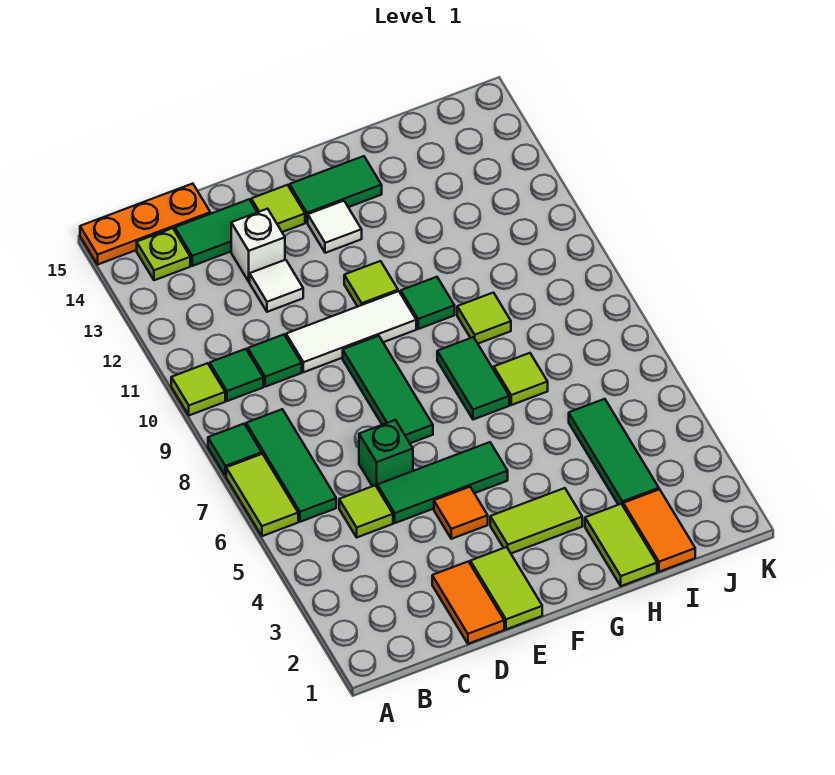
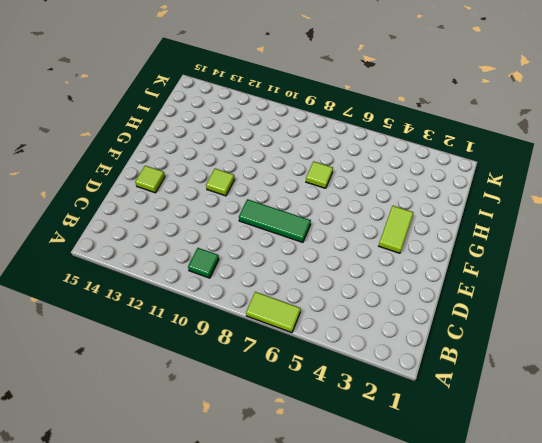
none -> green tile A8 level 1
none -> lime tile A10 level 1
none -> orange plate A15:C15 level 1
none -> green tile B6:B8 level 1

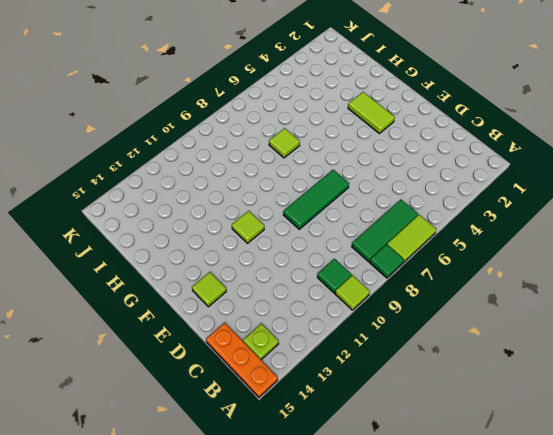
none -> lime tile C5 level 1
none -> green tile C10 level 1
none -> green tile C14:D14 level 1
none -> orange tile D1:D2 level 1

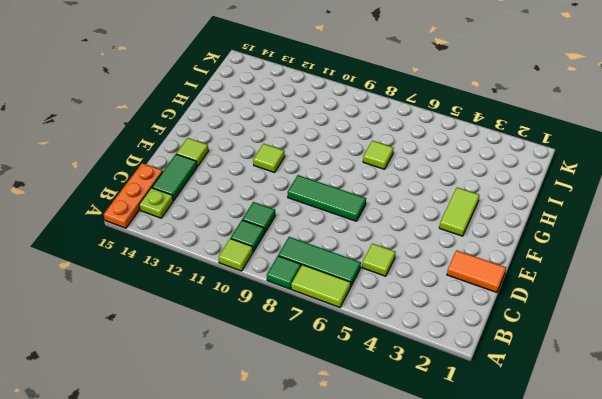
none -> green tile D5:F5 level 1
none -> green brick D6 level 1
none -> white tile D10:F10 level 1
none -> white tile D12 level 1

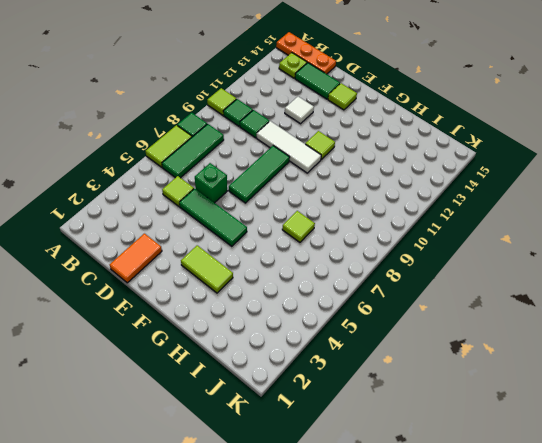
none -> white brick D13 level 1
none -> lime tile E1:E2 level 1
none -> orange tile E4 level 1
none -> white tile F13 level 1

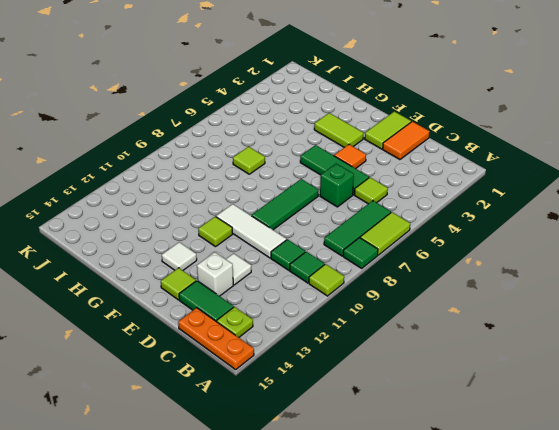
none -> green tile F14:G14 level 1
none -> green tile G7:G8 level 1
none -> green tile G10 level 1
none -> lime tile H1:H2 level 1

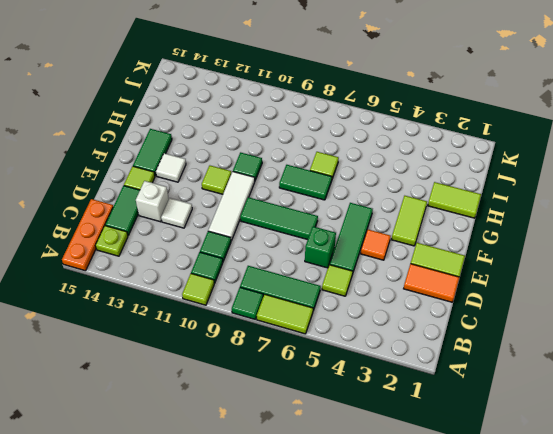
none -> lime tile H9 level 1
none -> orange tile I1:I2 level 1
none -> green tile I3:I5 level 1

